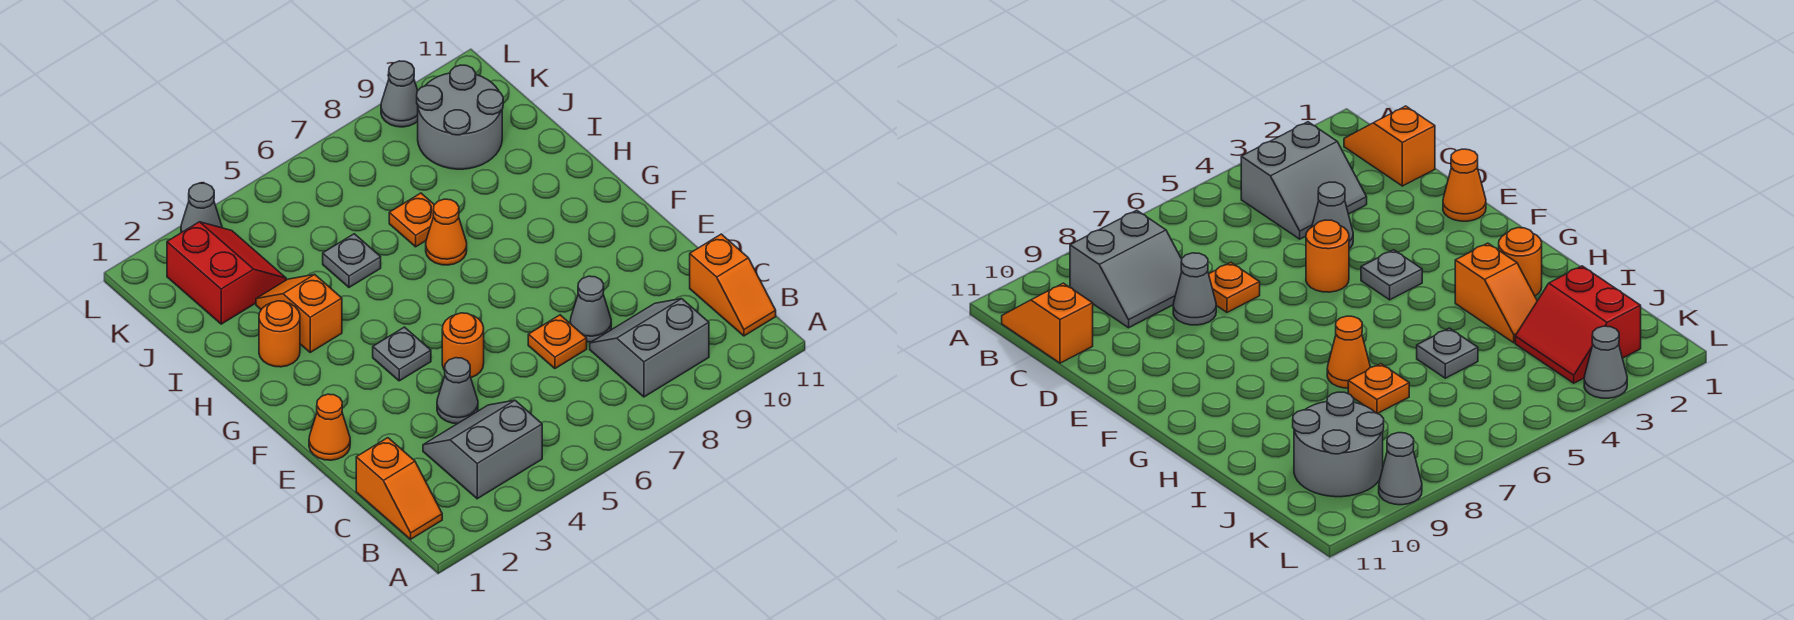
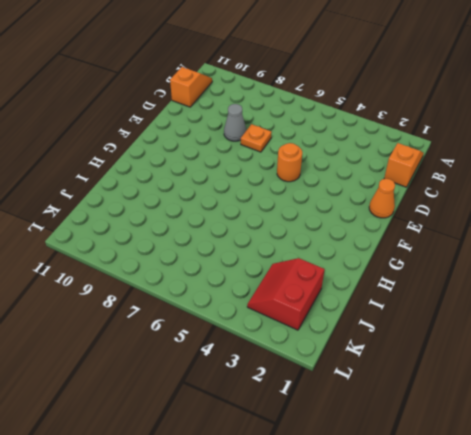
none -> grey slope B3:C4 level 1 top B
none -> grey slope B8:C9 level 1 top B
none -> grey cone D4 level 1

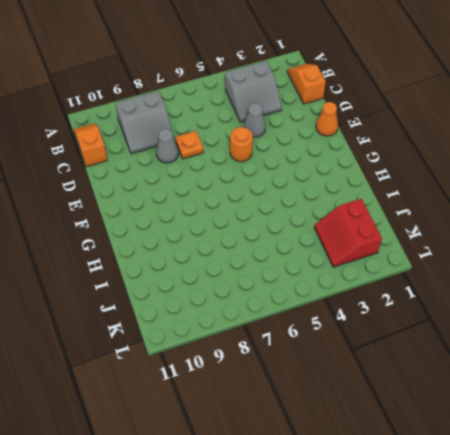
none -> grey plate F4 level 1
none -> orange round brick H2 level 1
none -> orange slope H3:I3 level 1 top H

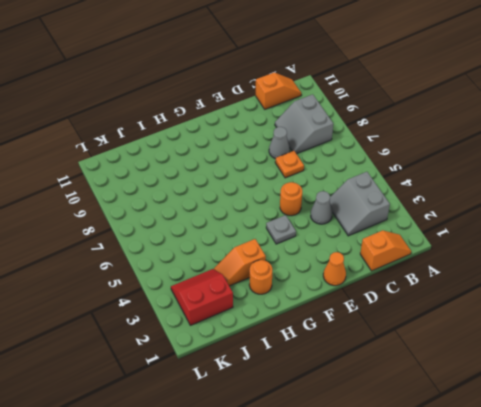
none -> orange cone H7 level 1
none -> grey plate I5 level 1
none -> orange plate I7 level 1

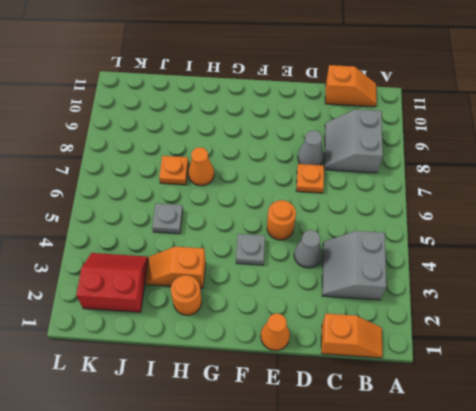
none -> grey round brick J9:K10 level 1
none -> grey cone L3 level 1
none -> grey cone L9 level 1

